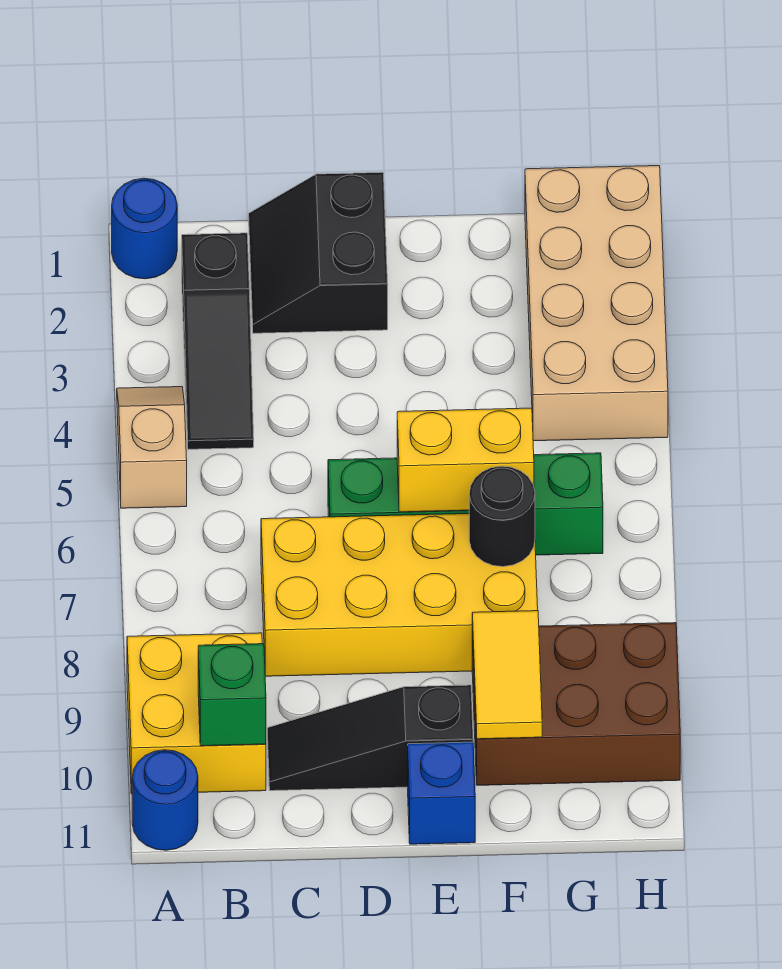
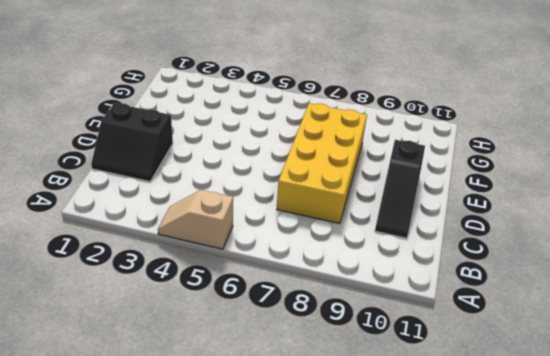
none -> blue round brick A1 level 1
none -> yellow brick A9:B10 level 1
none -> blue round brick A11 level 1

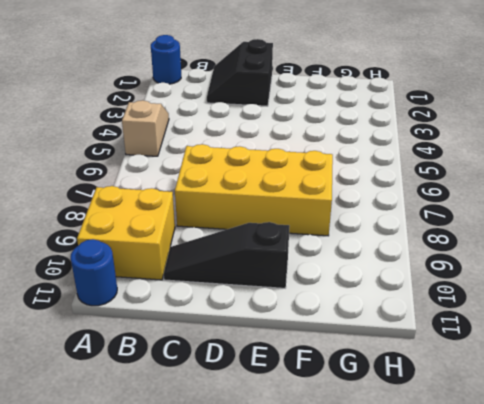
none -> black slope B2:B4 level 1 top 2
none -> green brick D6:G6 level 1
none -> blue brick E11 level 1

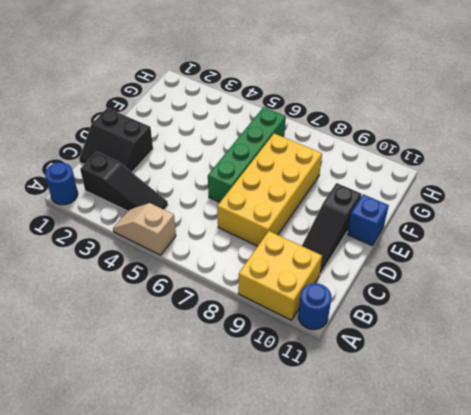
none -> brown brick F9:H10 level 1
none -> tan brick G1:H4 level 1
none -> green brick B10 level 2

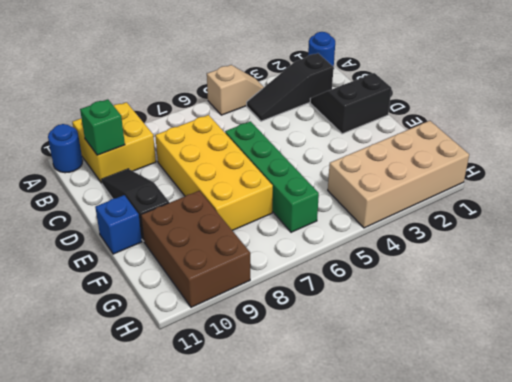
none -> yellow brick E6:F6 level 2
none -> black round brick F7 level 2
none -> yellow tile F9:F10 level 2

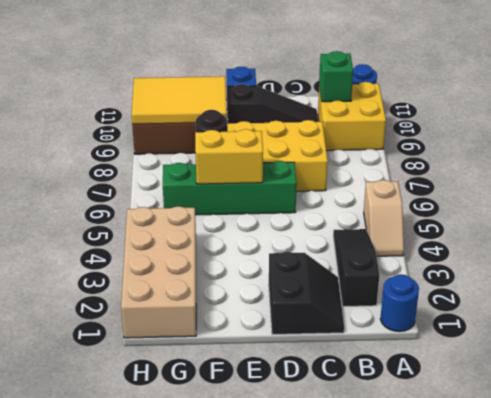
yellow tile F9:H10 level 2 -> yellow tile F9:F10 level 2

